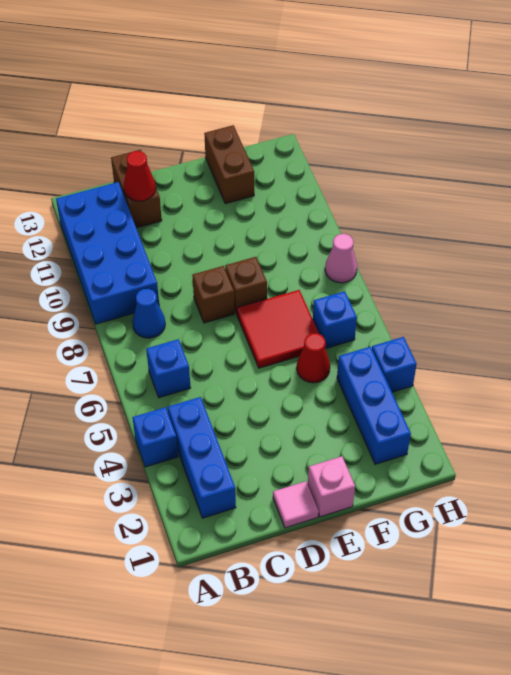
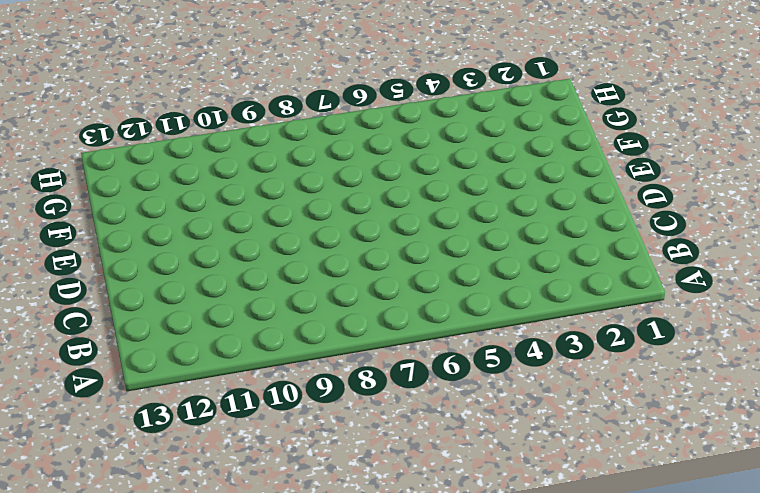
none -> blue brick A4 level 1
none -> blue brick A9:B12 level 1
none -> blue brick B2:B4 level 1

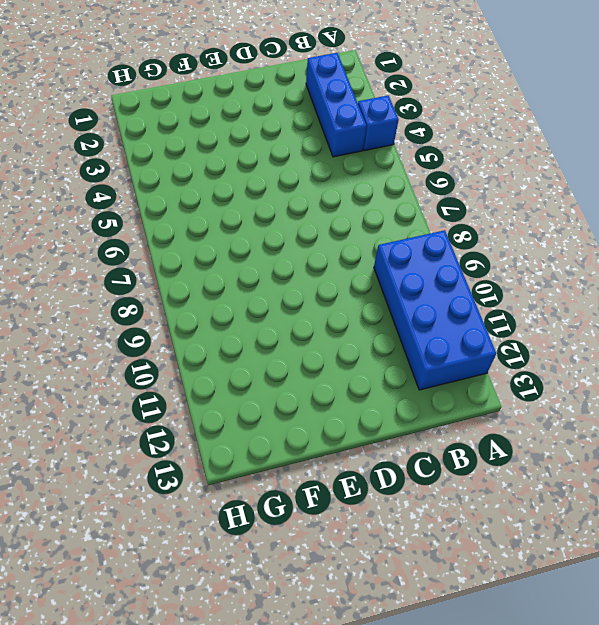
none -> blue brick B6 level 1
none -> blue cone B8 level 1
none -> brown brick C12:C13 level 1

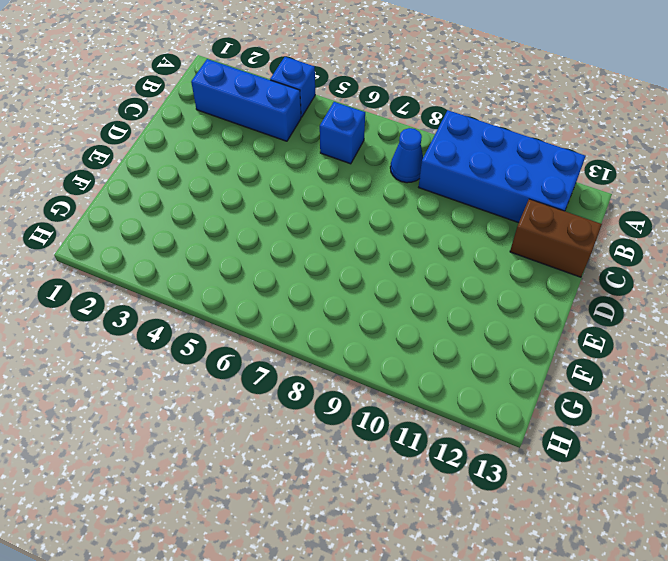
none -> pink tile D1 level 1
none -> brown brick D8 level 1
none -> pink brick E1 level 1

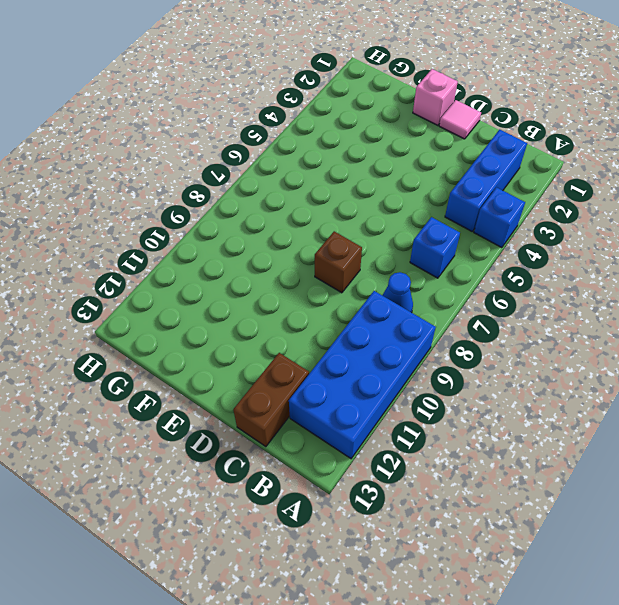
none -> red tile E6:F7 level 1
none -> brown brick E8 level 1
none -> red cone F5 level 1

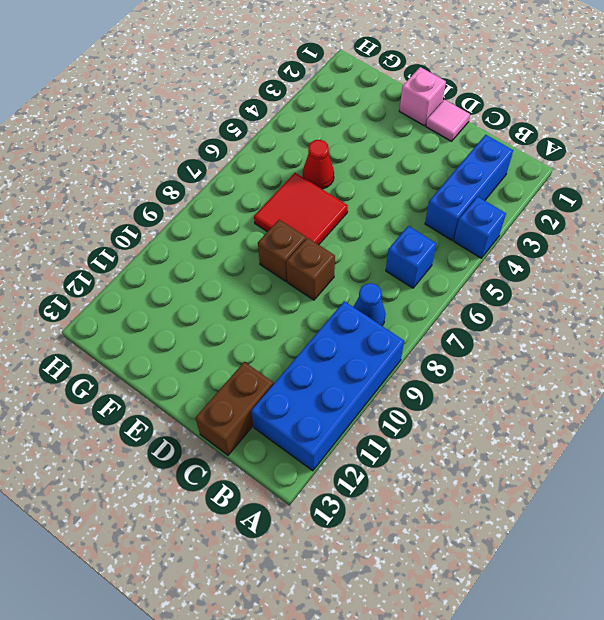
none -> brown brick F12:F13 level 1
none -> blue brick G2:G4 level 1
none -> blue brick G6 level 1

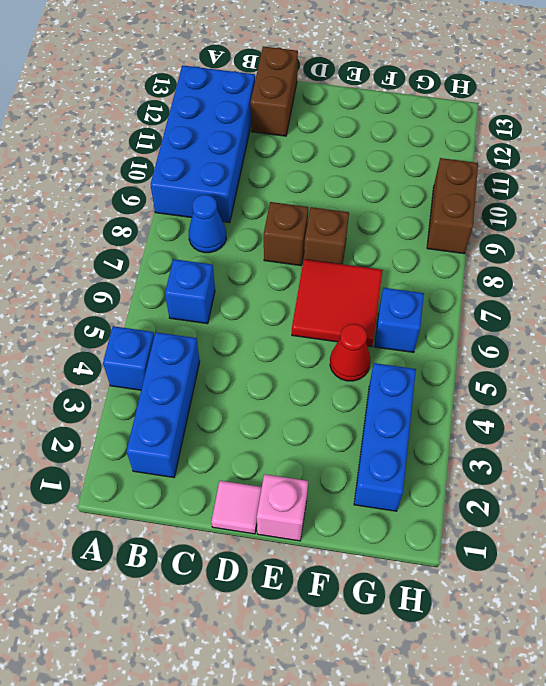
brown brick H9:H10 level 1 -> brown brick F12:F13 level 1
none -> blue brick H4 level 1
none -> pink cone H8 level 1
none -> red cone C12 level 2

